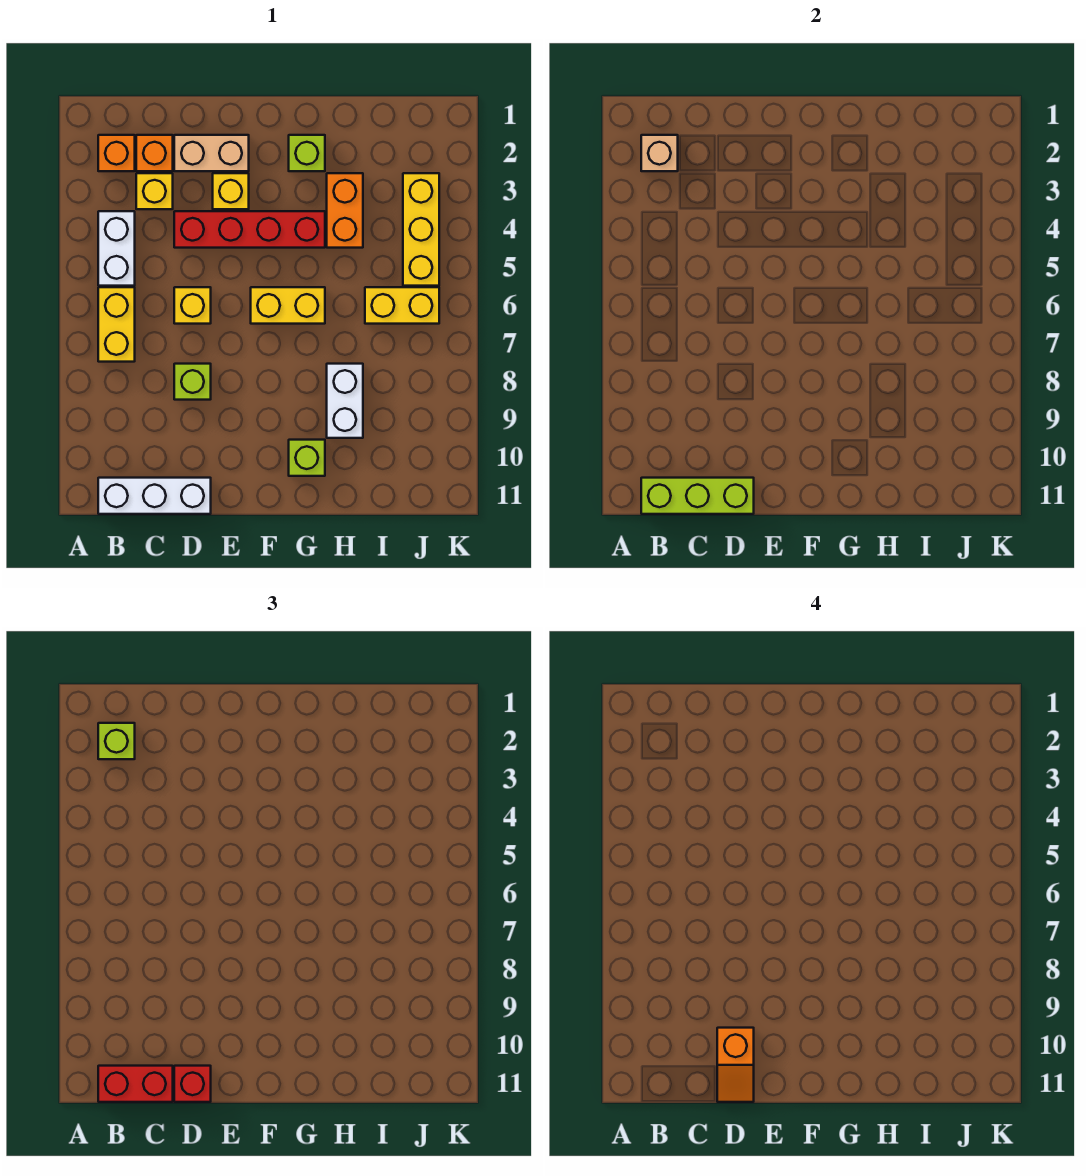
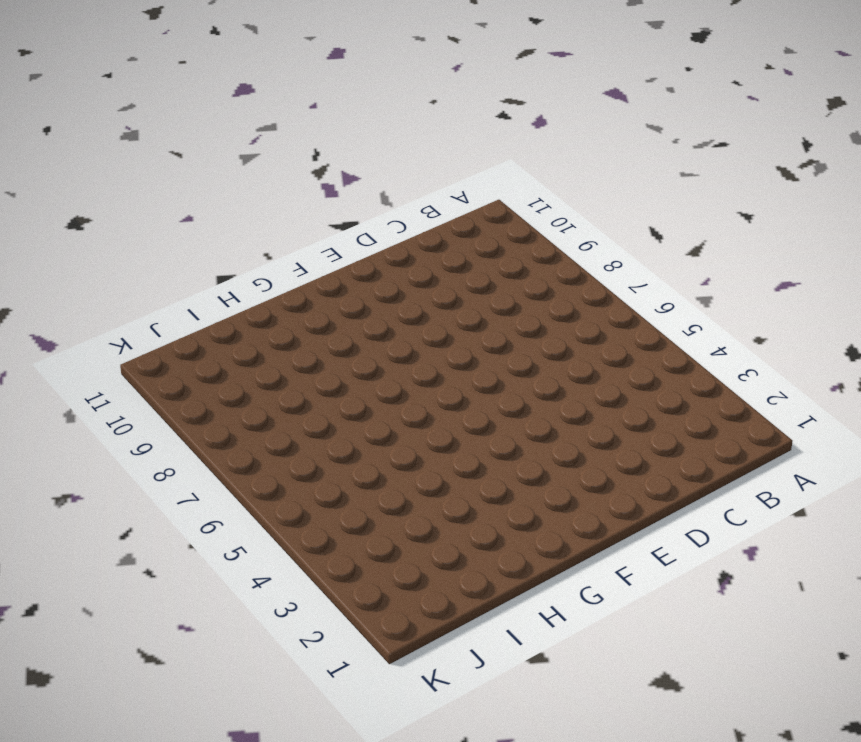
none -> orange brick B2 level 1
none -> white brick B4:B5 level 1
none -> yellow brick B6:B7 level 1

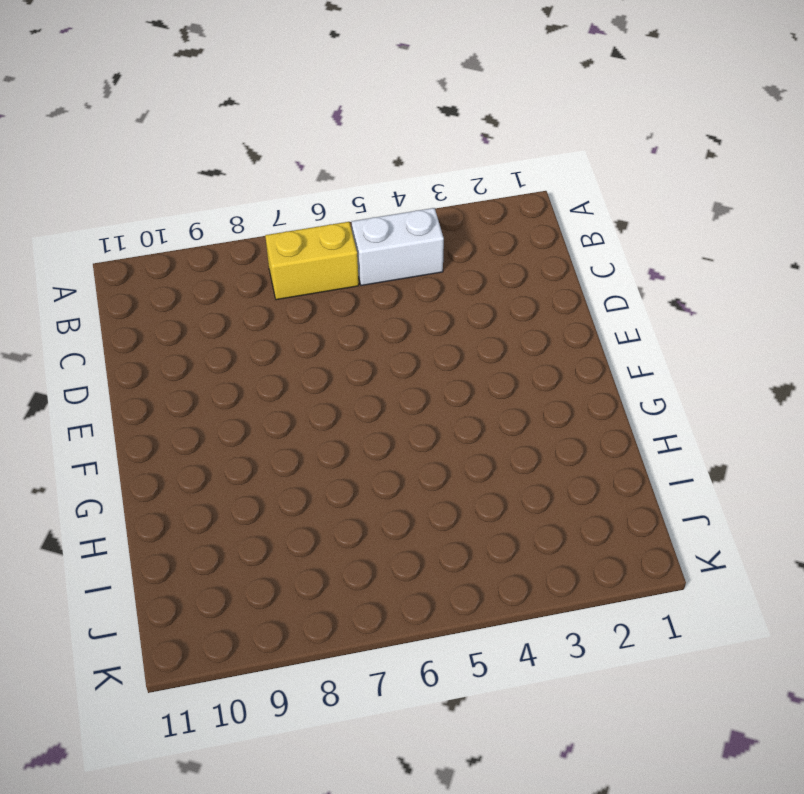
none -> orange brick B2 level 1
none -> white brick B11:D11 level 1
none -> orange brick C2 level 1

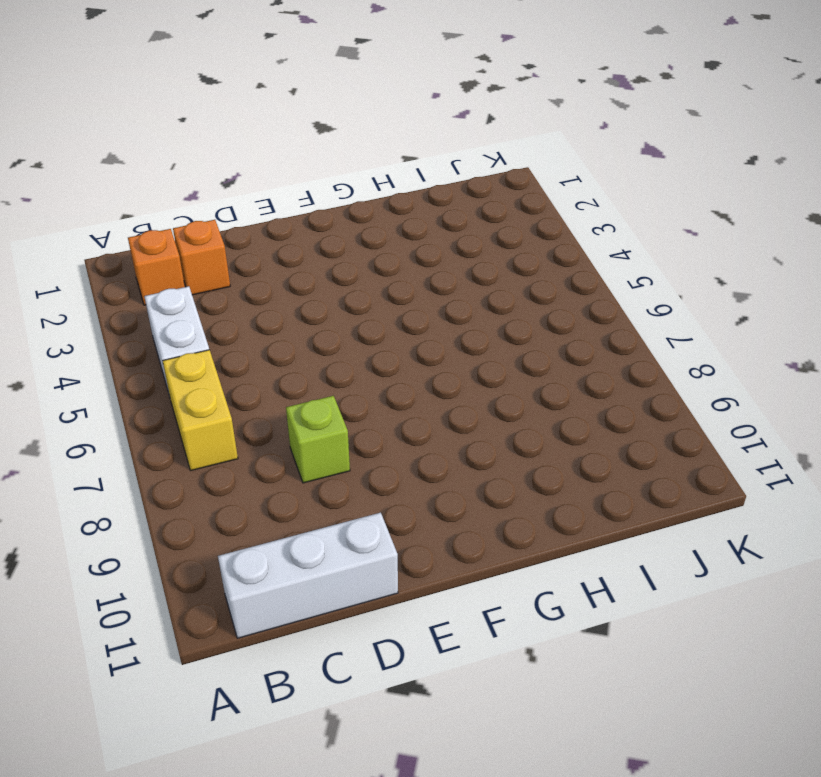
none -> yellow brick C3 level 1
none -> tan brick D2:E2 level 1
none -> red brick D4:G4 level 1

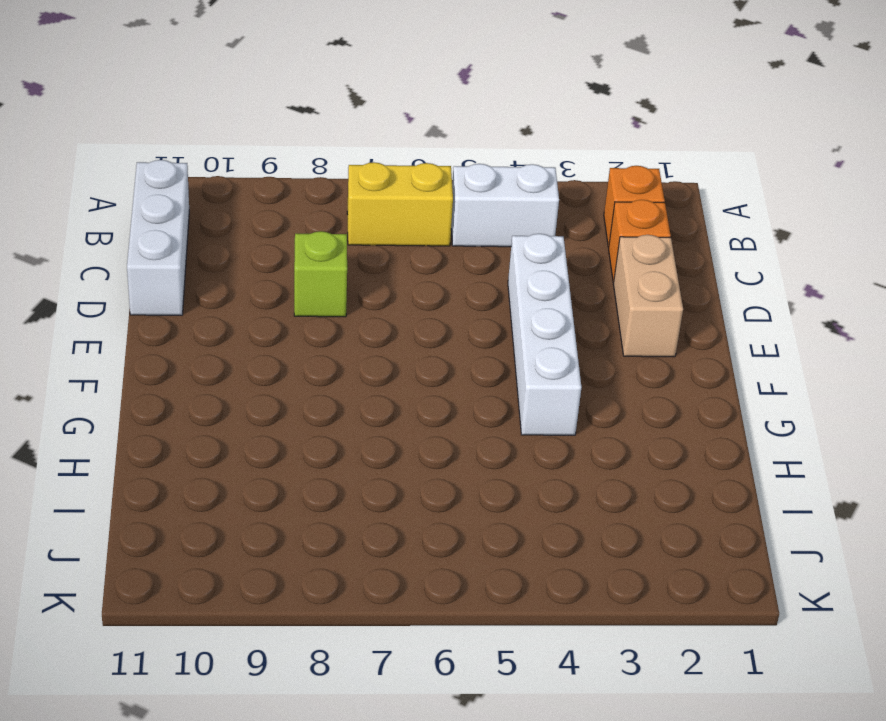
white brick D4:G4 level 1 -> red brick D4:G4 level 1
none -> yellow brick C3 level 1
none -> yellow brick D6 level 1
none -> yellow brick E3 level 1

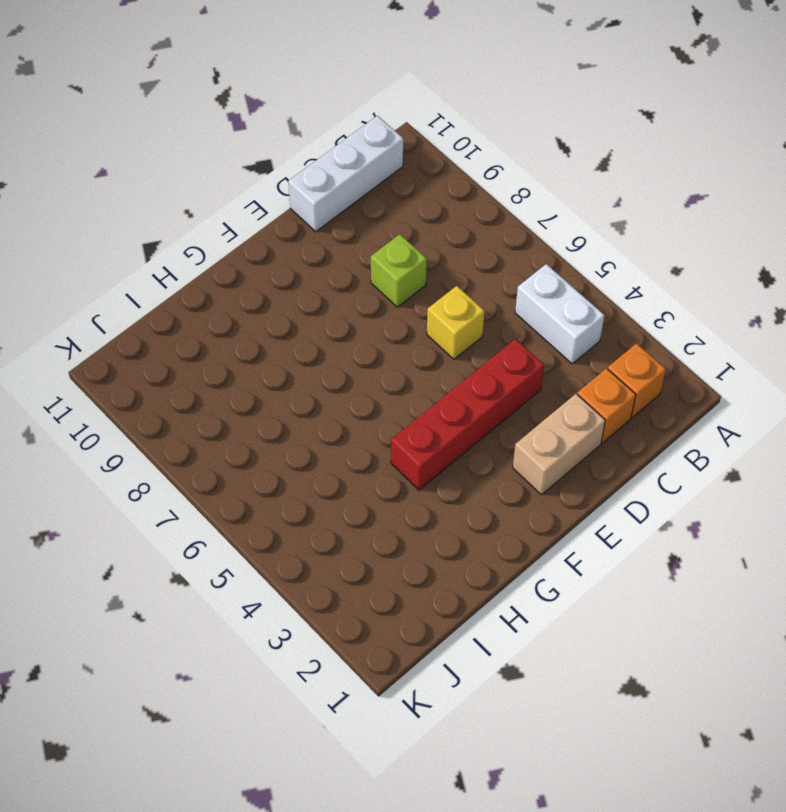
none -> yellow brick B6:B7 level 1
none -> yellow brick C3 level 1
none -> yellow brick E3 level 1

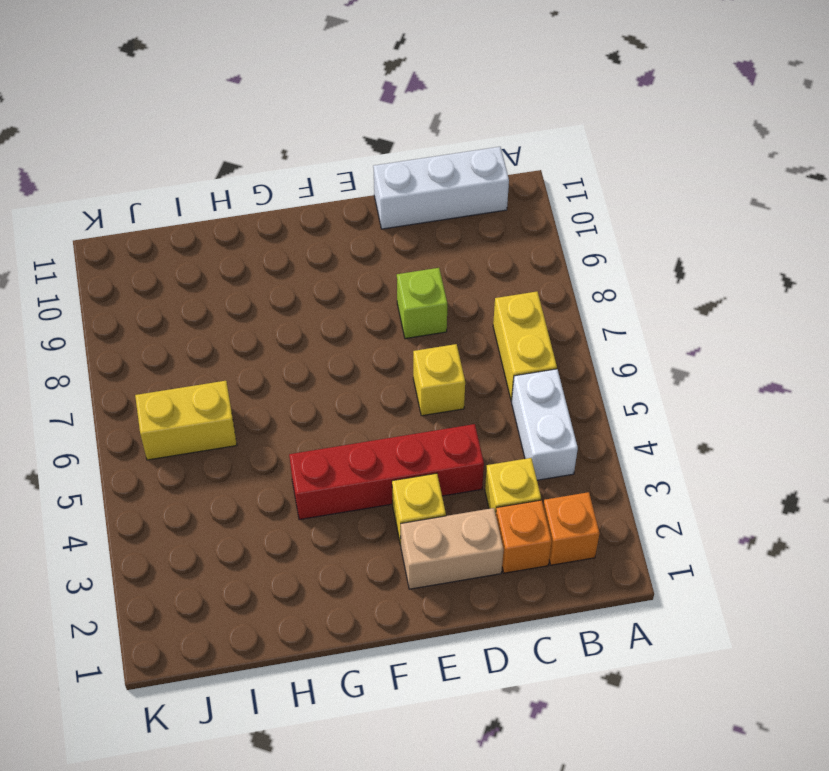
none -> yellow brick F6:G6 level 1
none -> lime brick G2 level 1
none -> lime brick G10 level 1

